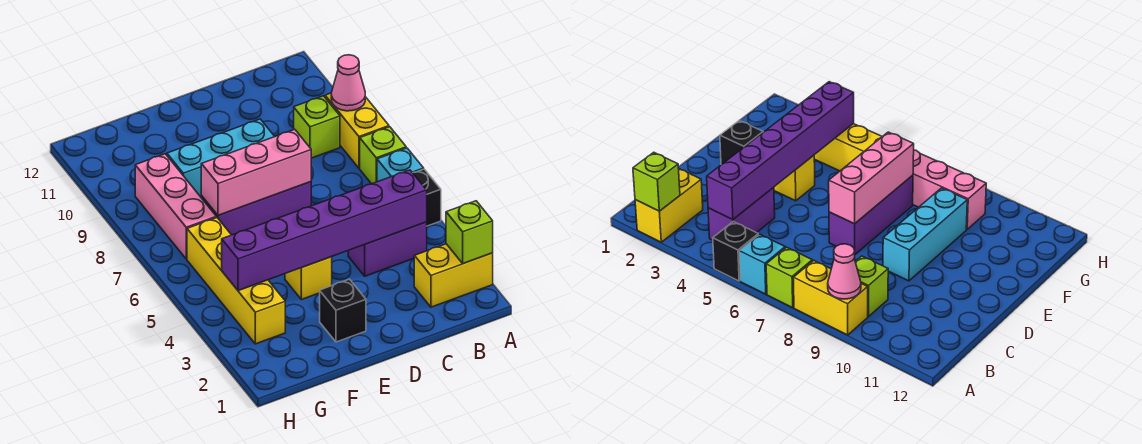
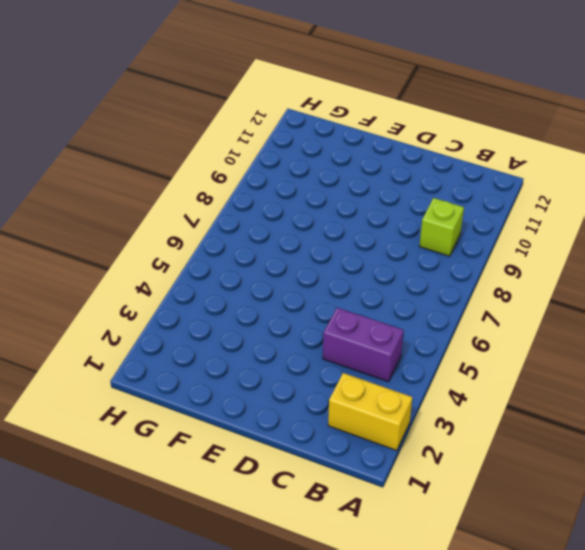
none -> black brick A5 level 1
none -> cyan brick A6 level 1
none -> lime brick A7 level 1

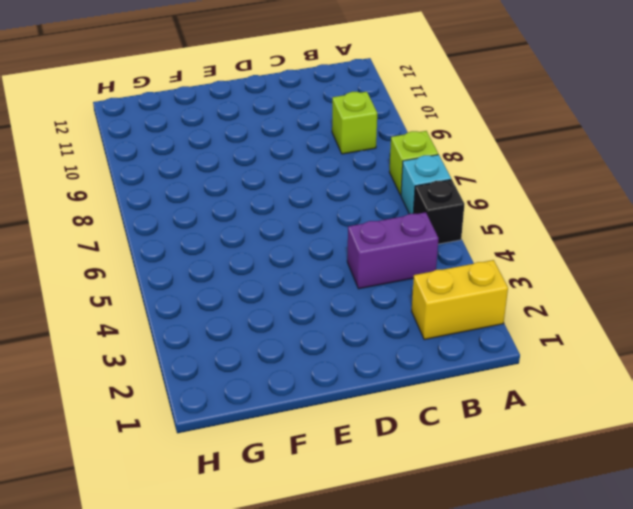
none -> yellow brick A8:A9 level 1
none -> purple brick D7:F7 level 1
none -> cyan brick D9:F9 level 1

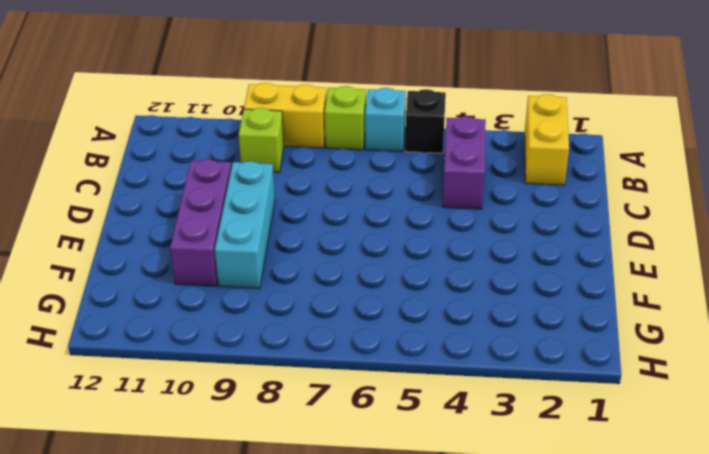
purple brick D10:F10 level 1 -> purple brick D7:F7 level 1
none -> black brick E2 level 1
none -> yellow brick E4 level 1
none -> yellow brick G3:G6 level 1

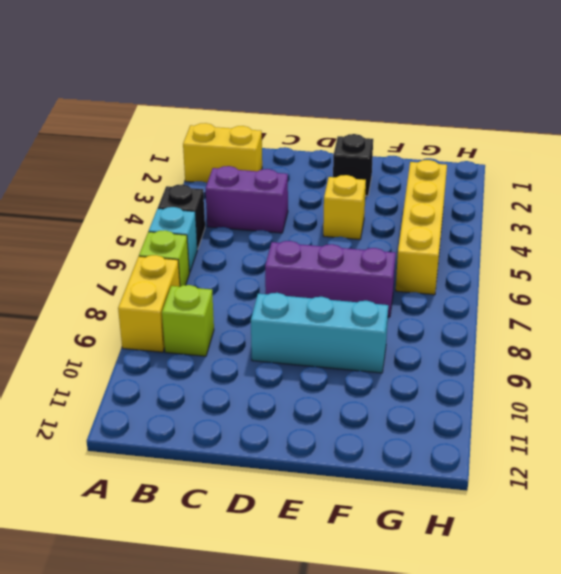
none -> pink brick G7:G9 level 1
none -> lime brick A2 level 2
none -> pink cone A9 level 2

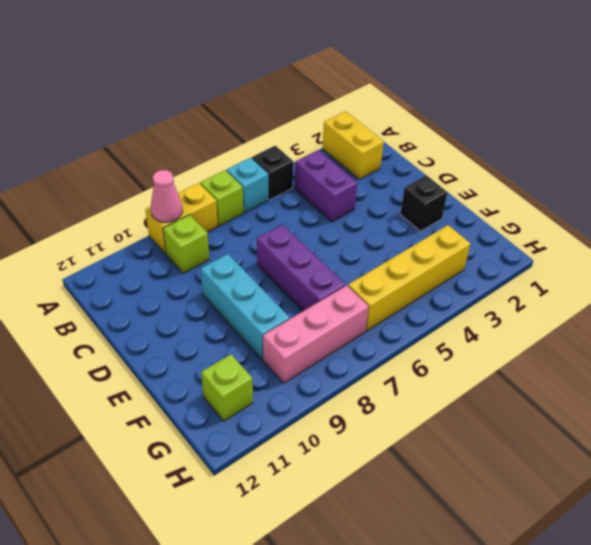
lime brick G11 level 1 -> lime brick A2 level 2
none -> yellow brick E4 level 1
none -> purple brick B4:G4 level 2
none -> pink brick D7:F7 level 2

